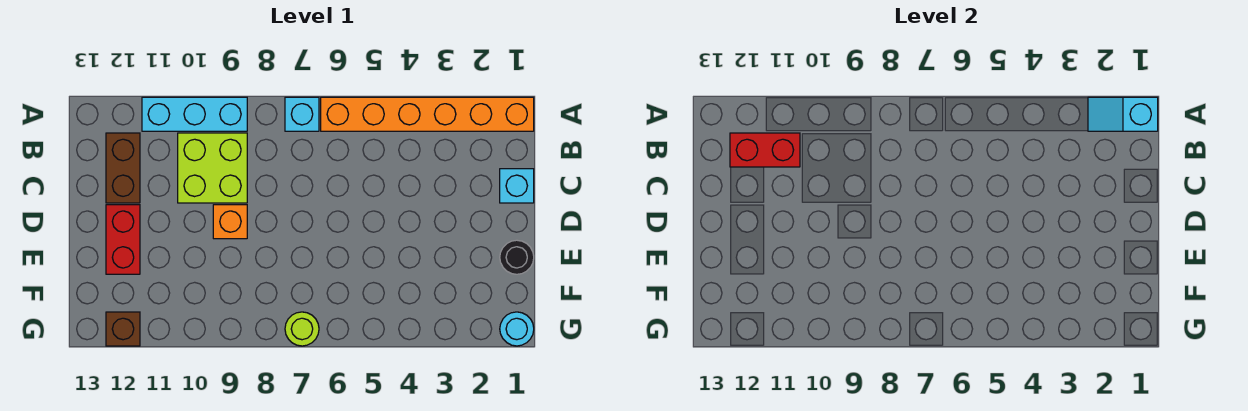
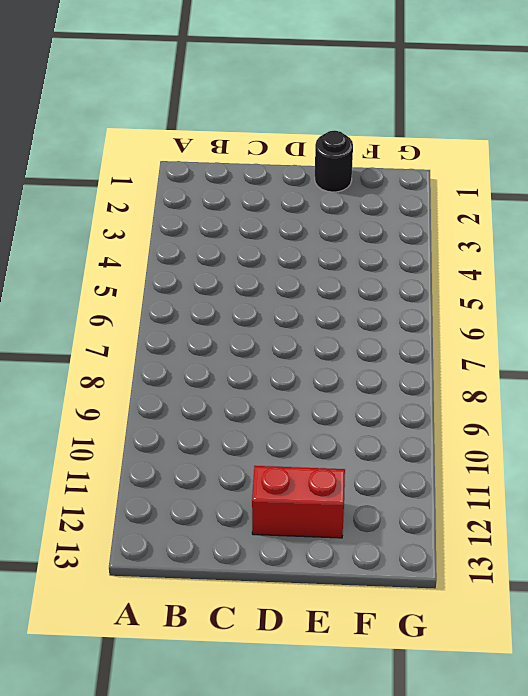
none -> orange brick A1:A6 level 1
none -> cyan brick A7 level 1
none -> cyan brick A9:A11 level 1

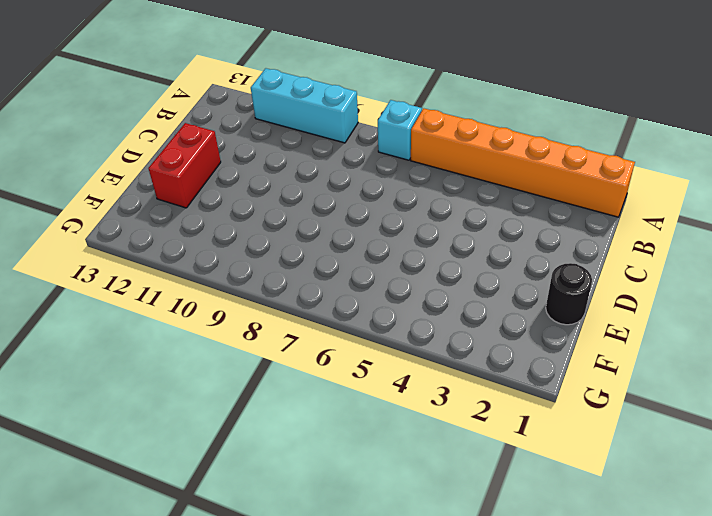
none -> lime brick B9:C10 level 1
none -> brown brick B12:C12 level 1
none -> cyan brick C1 level 1

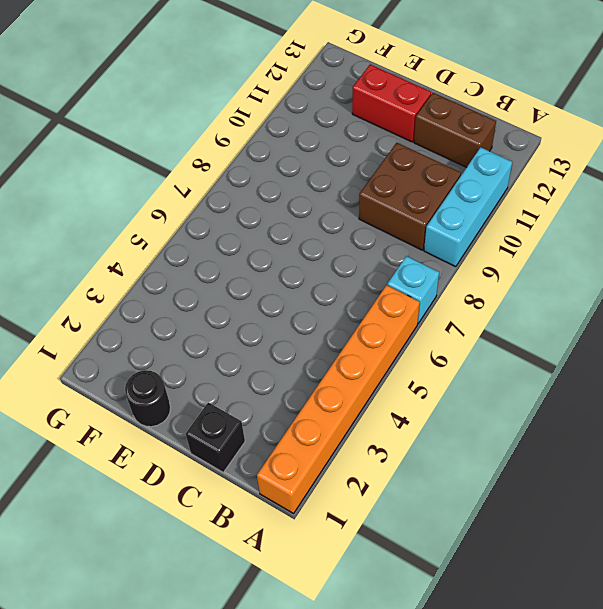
brown brick B9:C10 level 1 -> lime brick B9:C10 level 1
black brick C1 level 1 -> cyan brick C1 level 1
none -> orange brick D9 level 1
none -> cyan round brick G1 level 1
none -> lime round brick G7 level 1

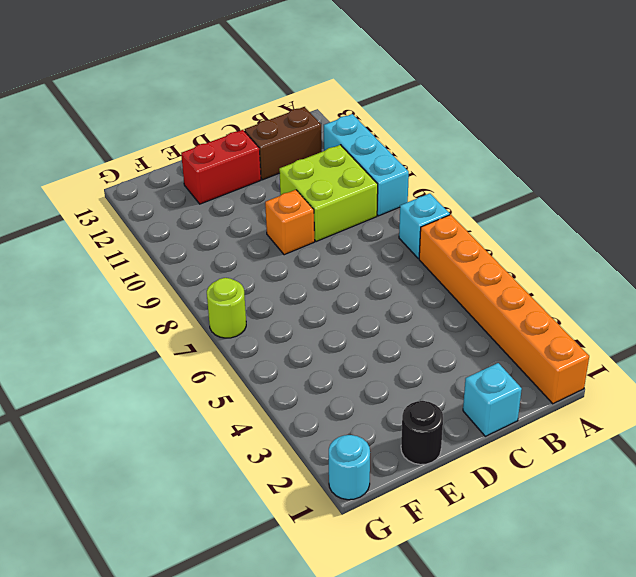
none -> brown brick G12 level 1
none -> cyan slope A1:A2 level 2 top 1
none -> red brick B11:B12 level 2

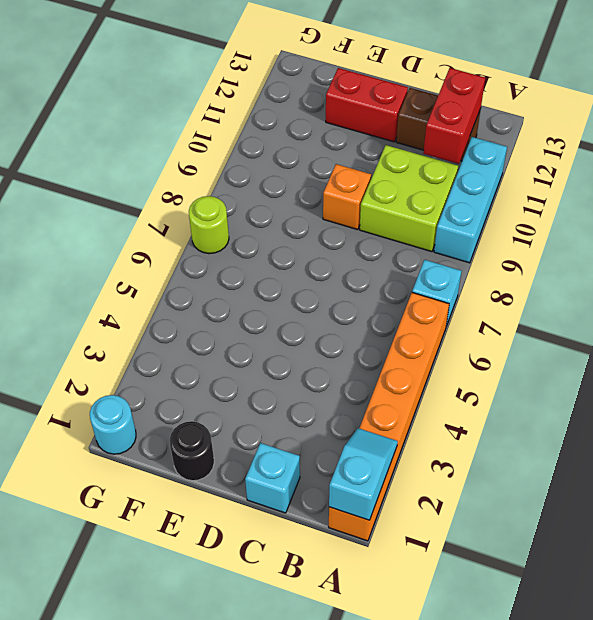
none -> brown brick G12 level 1

